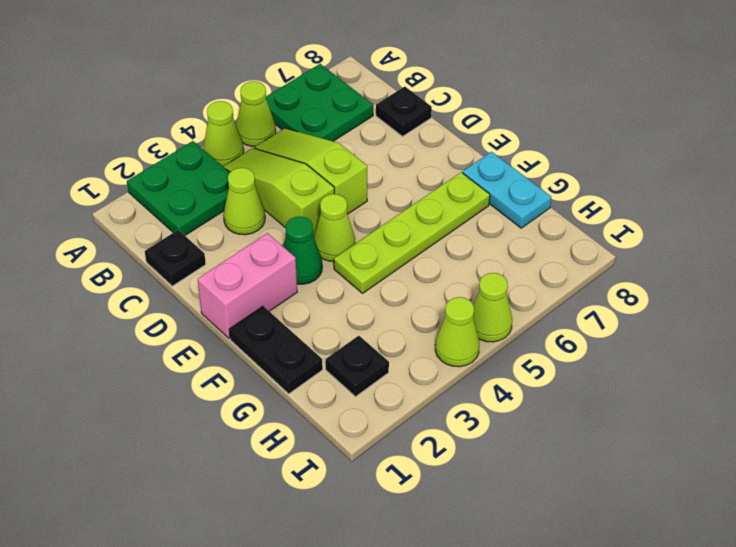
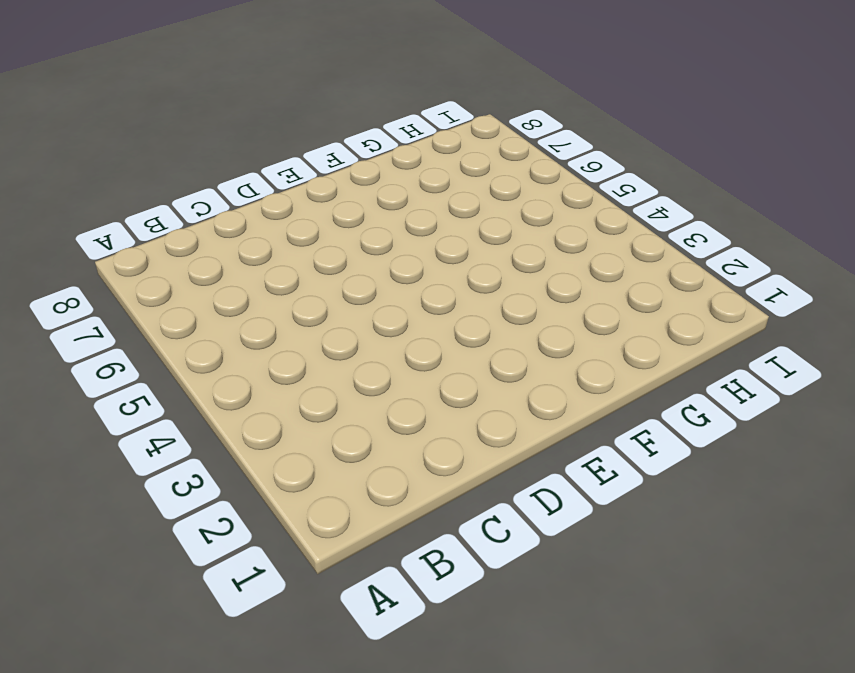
none -> green plate A2:B3 level 1
none -> lime cone A4 level 1
none -> lime cone A5 level 1

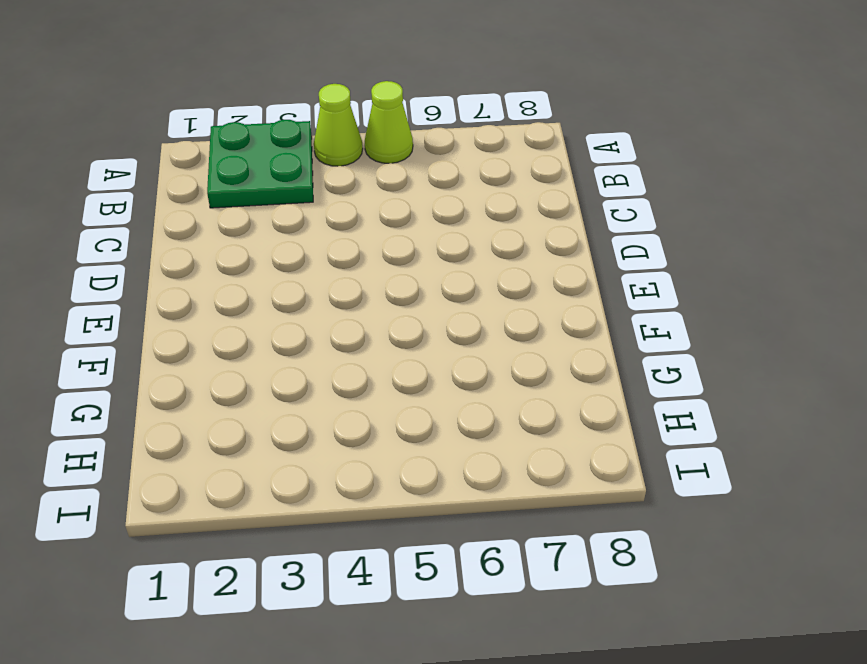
none -> green plate A6:B7 level 1
none -> lime slope B4:D4 level 1 top D
none -> lime slope B5:D5 level 1 top D

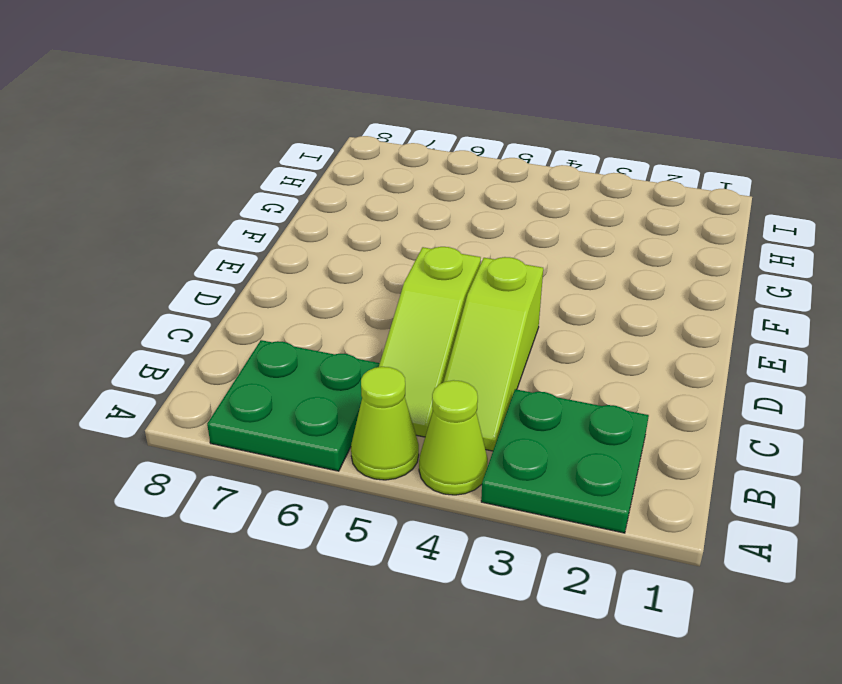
none -> black plate C1 level 1
none -> lime cone C3 level 1
none -> black plate C8 level 1

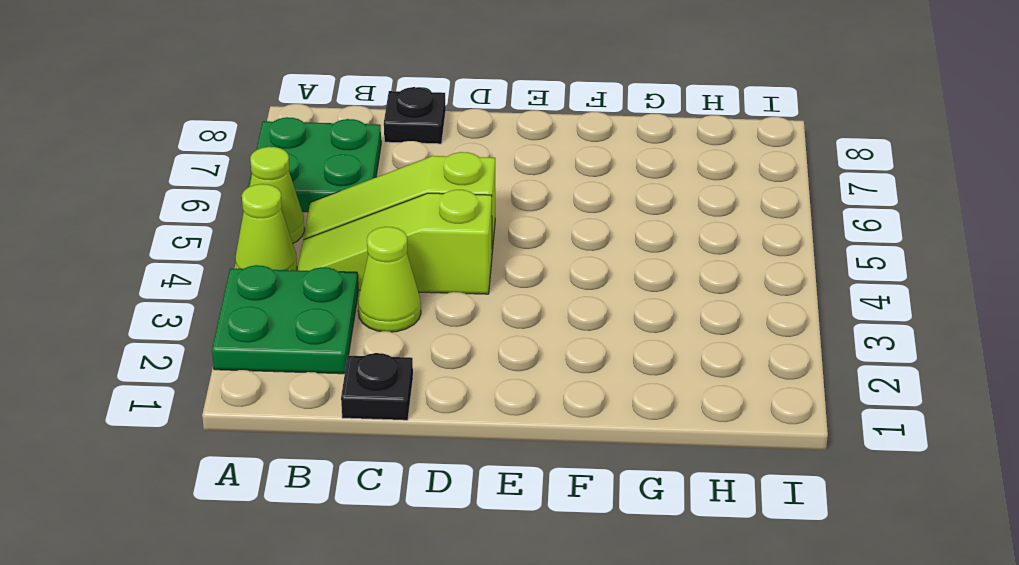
none -> pink brick E1:E2 level 1
none -> green cone E3 level 1
none -> lime cone E4 level 1

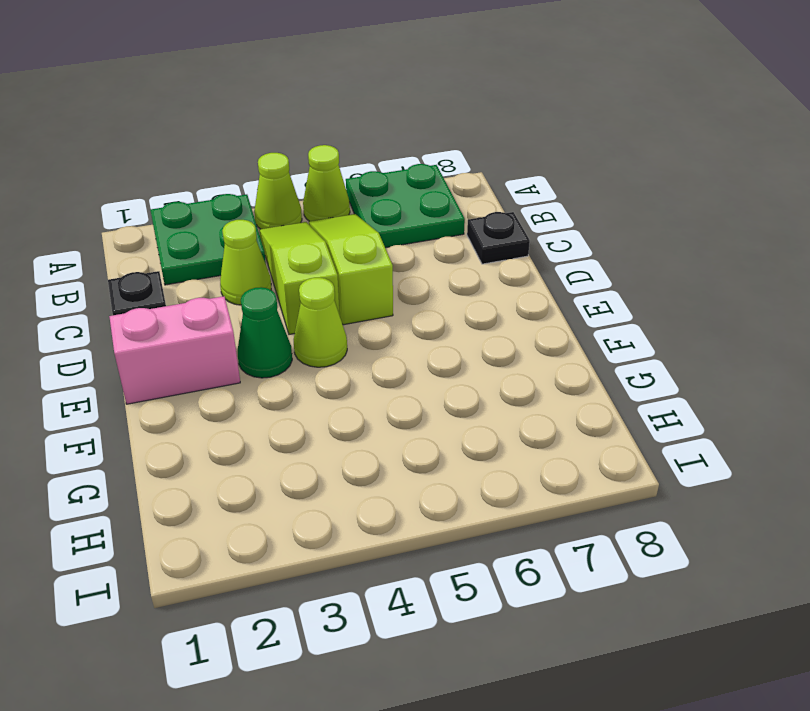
none -> black plate F1:G1 level 1
none -> lime plate F4:F7 level 1
none -> cyan plate F8:G8 level 1

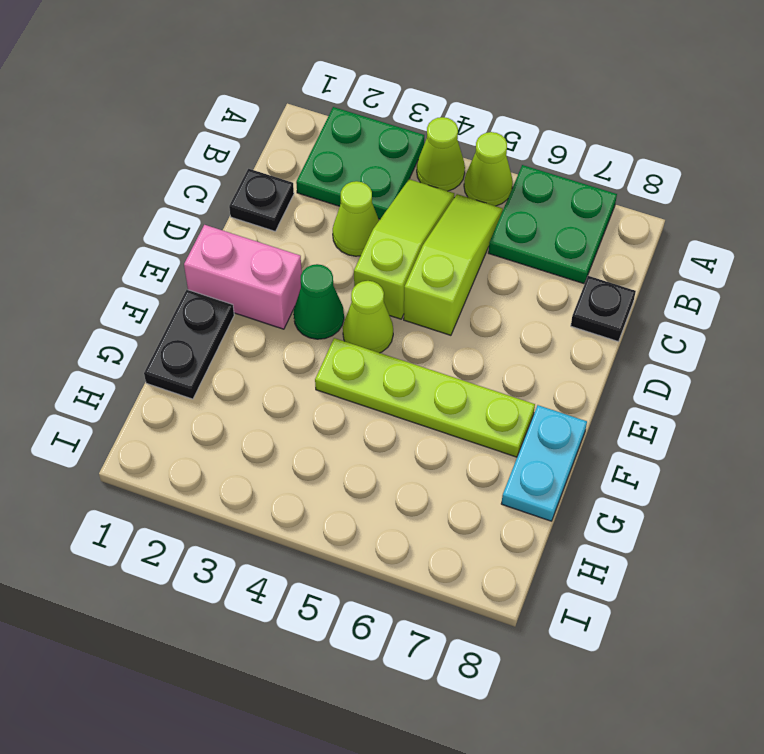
none -> black plate H2 level 1
none -> lime cone I4 level 1
none -> lime cone I5 level 1

